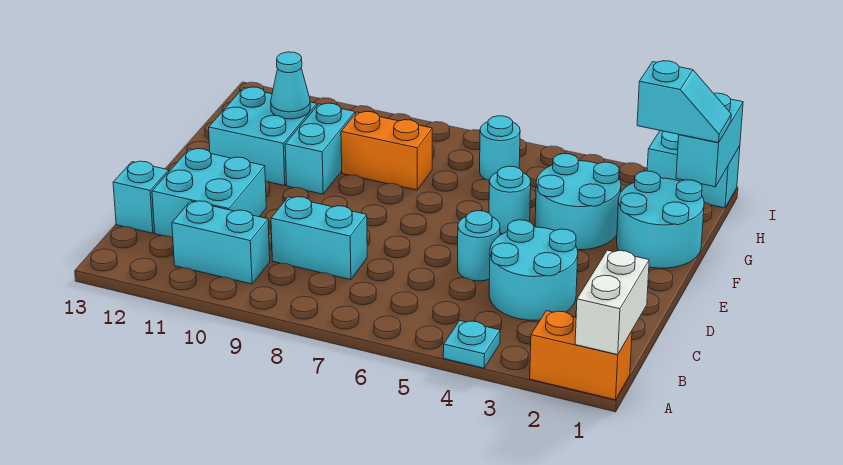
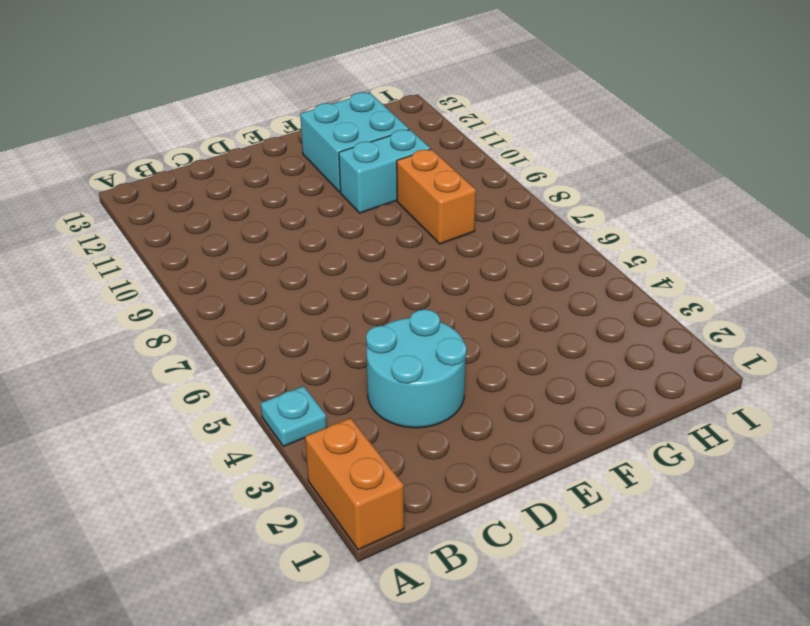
none -> cyan brick B10:B11 level 1
none -> cyan brick C8:C9 level 1
none -> cyan brick C11:D12 level 1

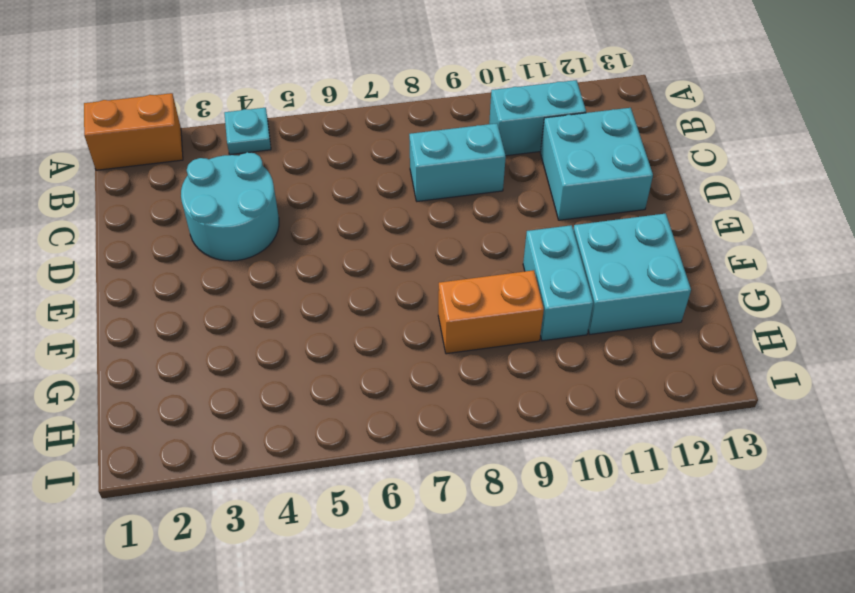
none -> cyan brick C13 level 1
none -> cyan round brick D5 level 1
none -> cyan round brick F1:G2 level 1

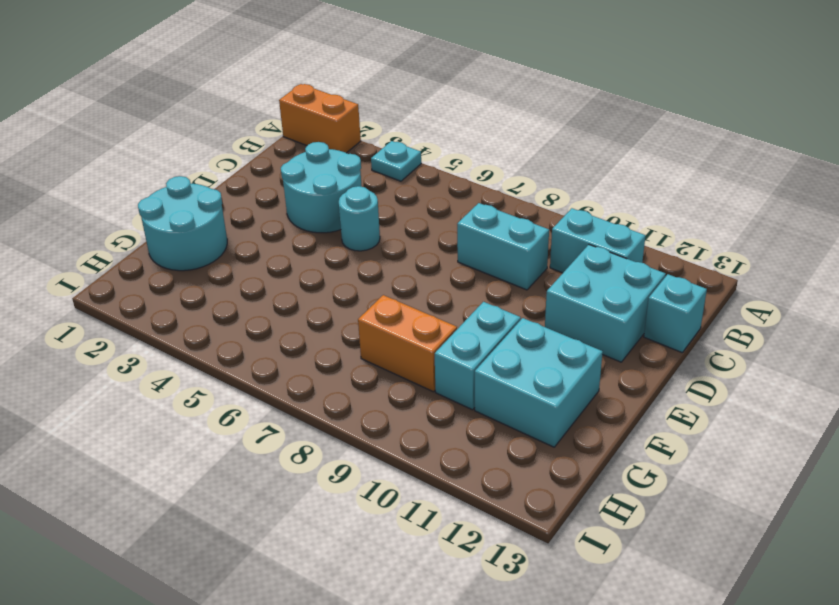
none -> cyan round brick F3:G4 level 1
none -> cyan round brick F5 level 1
none -> cyan round brick H6 level 1

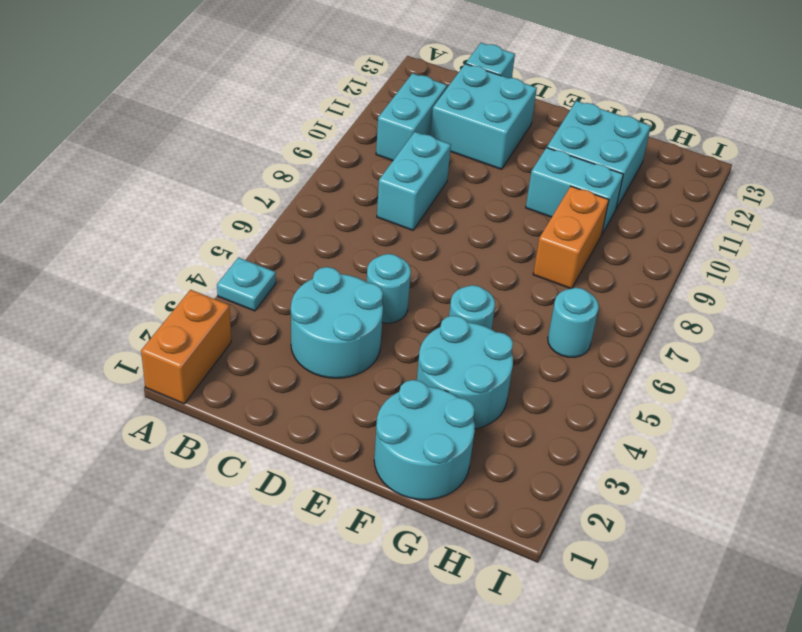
none -> cyan brick I1:I2 level 1
none -> white brick A1:B1 level 2
none -> cyan cone G11 level 2

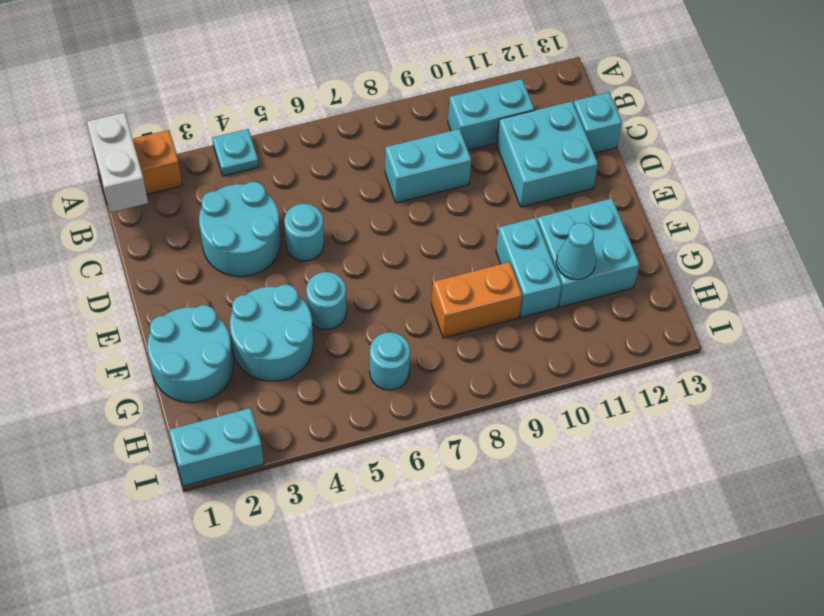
none -> cyan brick H1:I1 level 2
none -> cyan slope H1:H2 level 3 top 2

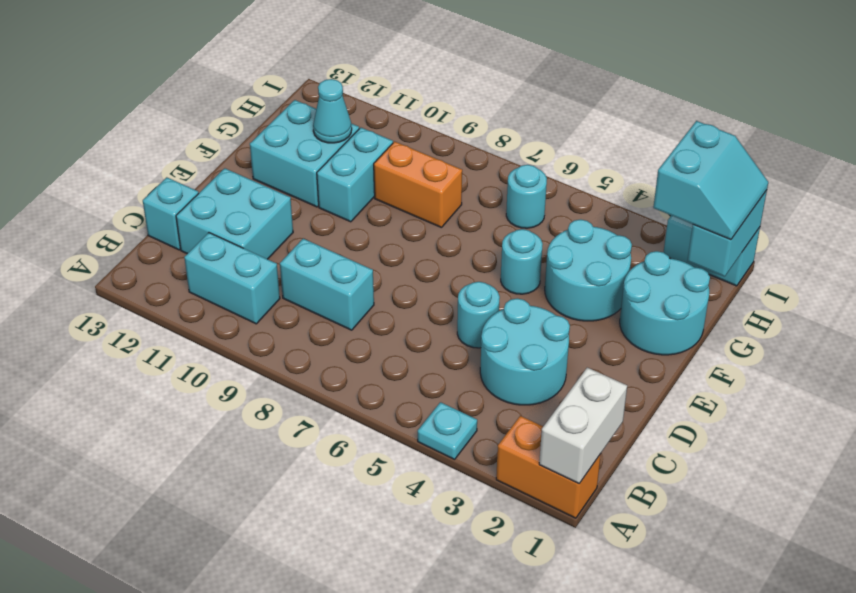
cyan slope H1:I2 level 3 top 2 -> cyan slope H1:H2 level 3 top 2

